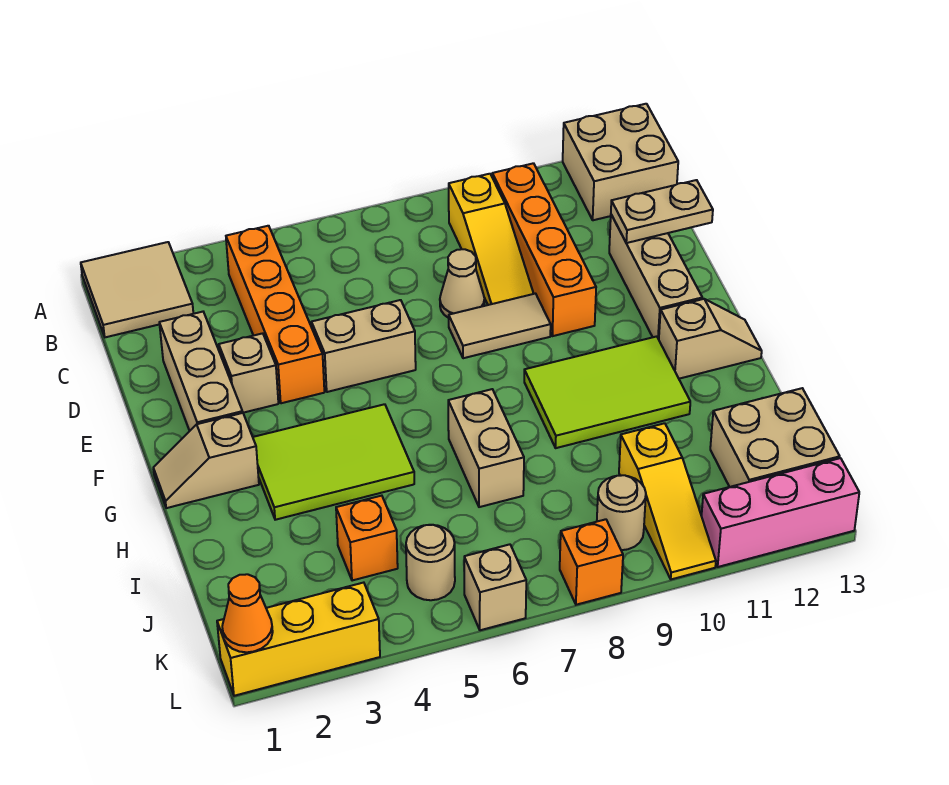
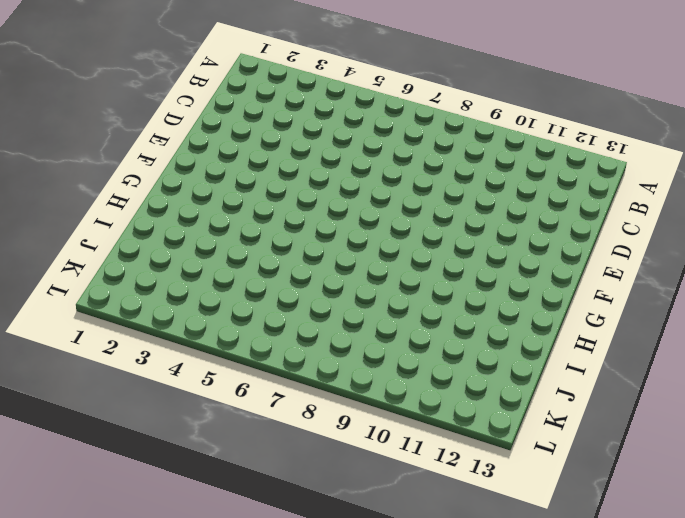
none -> tan tile A1:B2 level 1
none -> tan brick A12:B13 level 1
none -> orange brick B4:E4 level 1

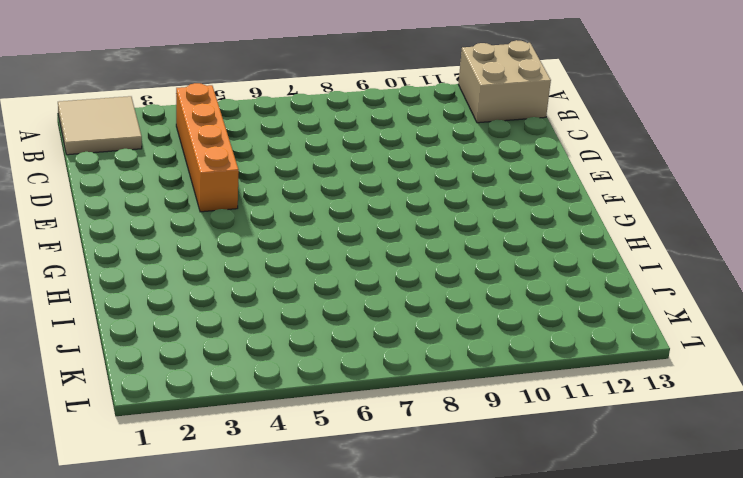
none -> yellow slope B9:D9 level 1 top B
none -> orange brick B10:E10 level 1
none -> tan brick D2:F2 level 1

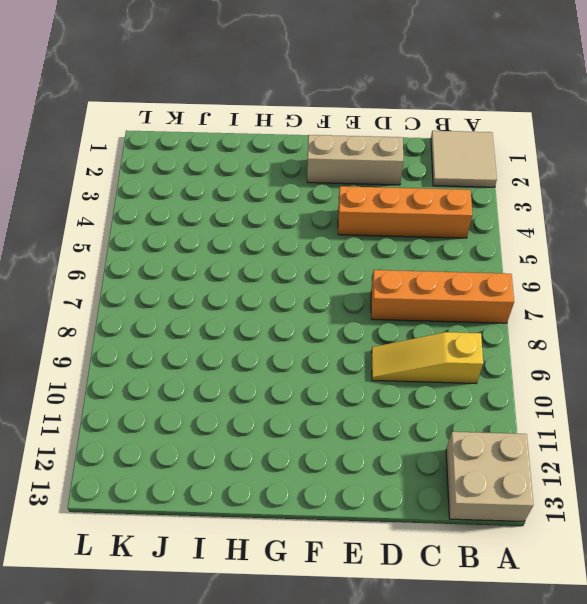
orange brick A7:D7 level 1 -> orange brick B10:E10 level 1
none -> tan cone D8 level 1
none -> tan brick D12:F12 level 1
none -> tan brick E3 level 1

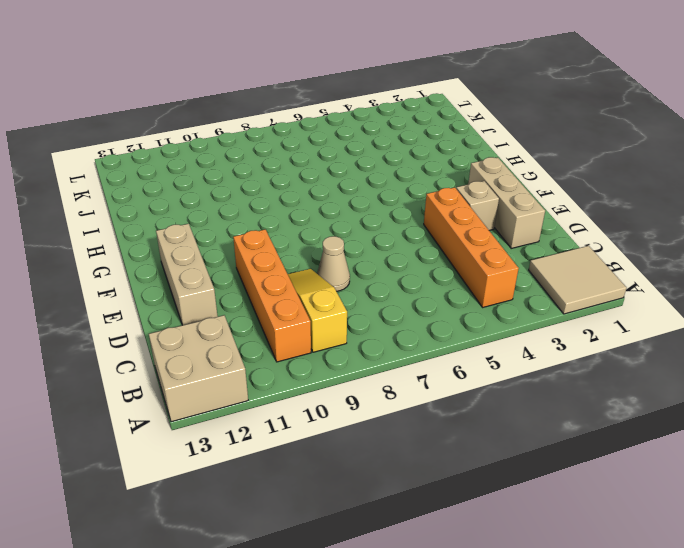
none -> tan brick E5:E6 level 1
none -> tan tile E8:E9 level 1
none -> tan slope G1:G2 level 1 top 2

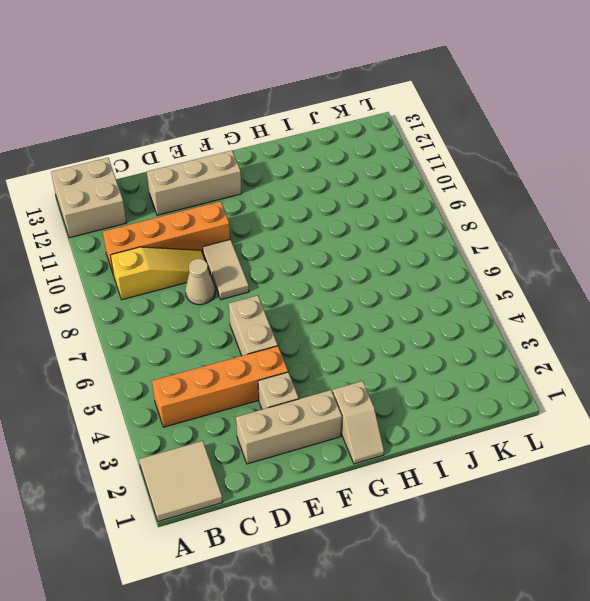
none -> lime tile G3:H5 level 1
none -> lime tile G9:H11 level 1
none -> tan slope G12:G13 level 1 top 12

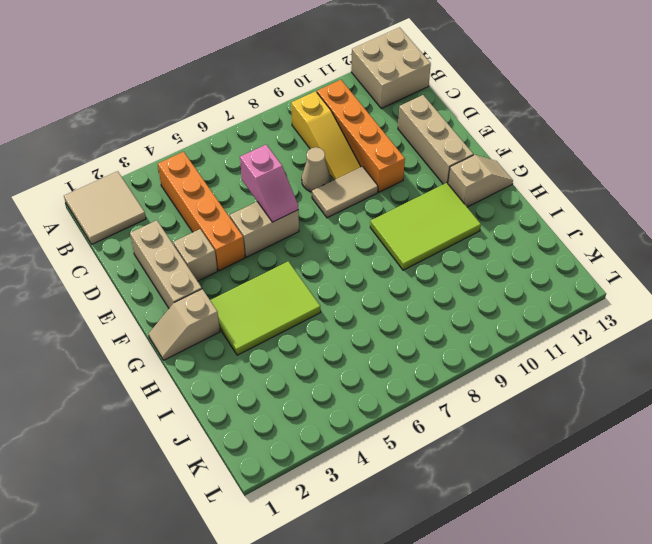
pink slope D6:E6 level 2 top D -> none
none -> tan brick H7:I7 level 1
none -> orange brick J4 level 1
none -> yellow slope J10:L10 level 1 top J

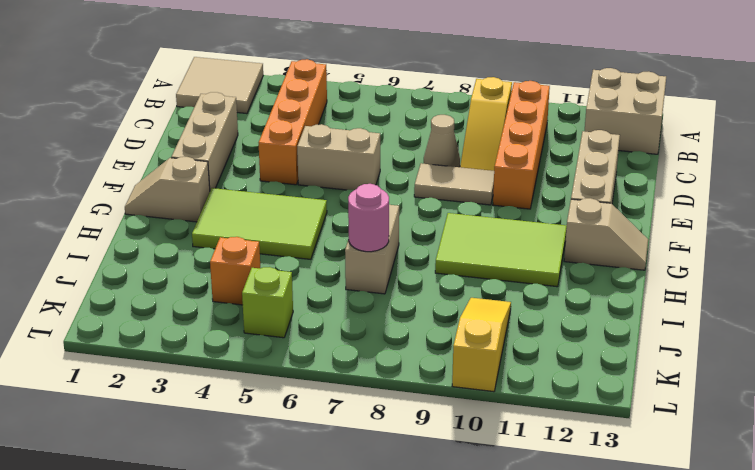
pink round brick I7 level 2 -> none
yellow slope J10:L10 level 1 top L -> yellow slope J10:L10 level 1 top J
lime brick K5 level 1 -> tan round brick K5 level 1
none -> tan brick E3 level 1
none -> tan brick J12:K13 level 1
none -> tan round brick K9 level 1

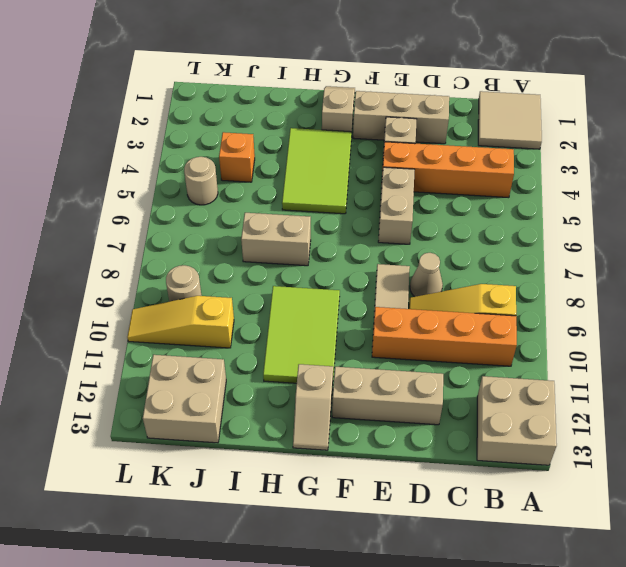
none -> yellow brick L1:L3 level 1
none -> tan brick L6 level 1
none -> orange brick L8 level 1

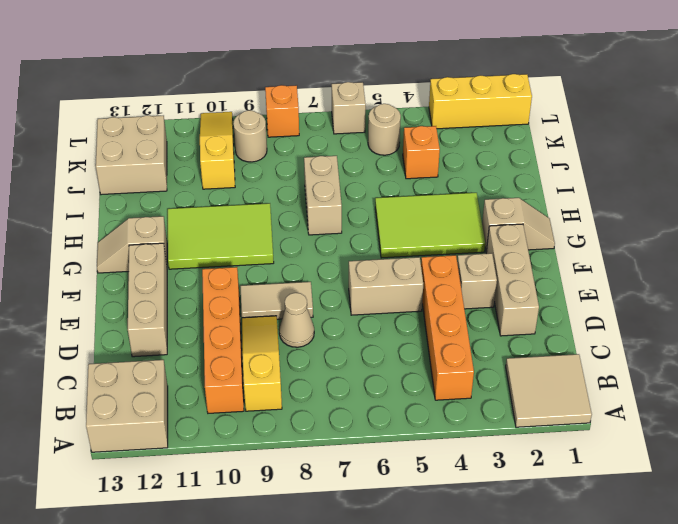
none -> pink brick L11:L13 level 1
none -> tan plate D12:D13 level 2
none -> orange cone L1 level 2

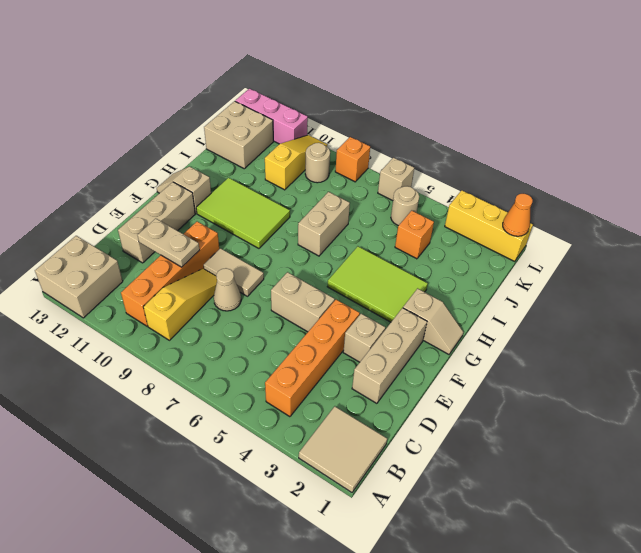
tan plate D10:D11 level 2 -> tan plate D12:D13 level 2

